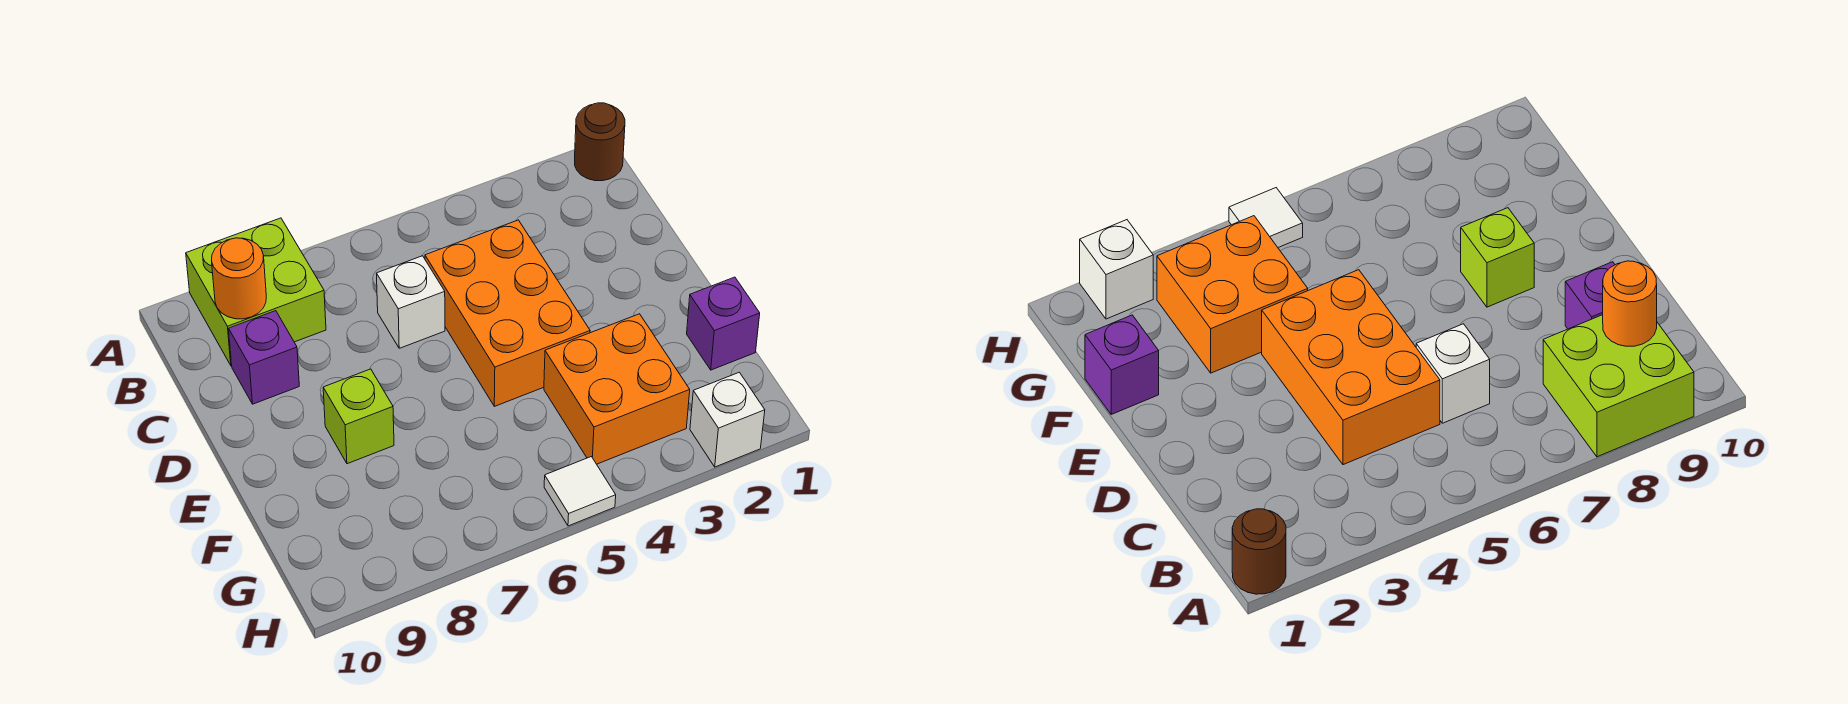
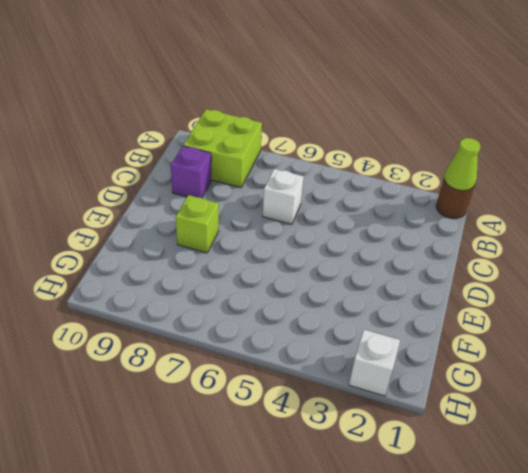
lime cone A1 level 2 -> none
none -> orange brick C4:E5 level 1
none -> purple brick F1 level 1

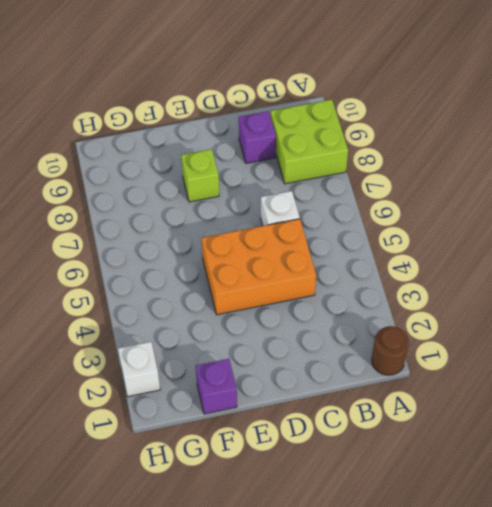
none -> orange brick F3:G4 level 1
none -> white tile H5 level 1

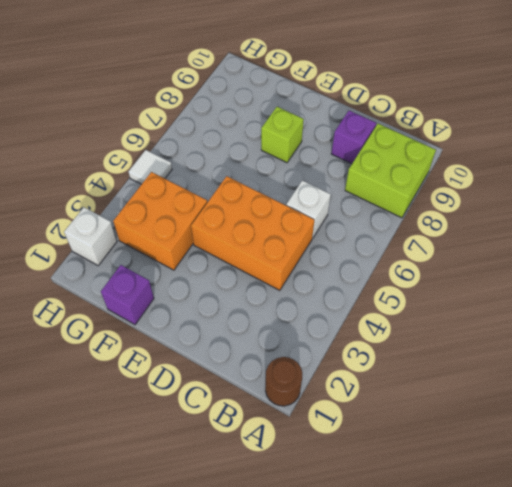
none -> orange round brick B9 level 2

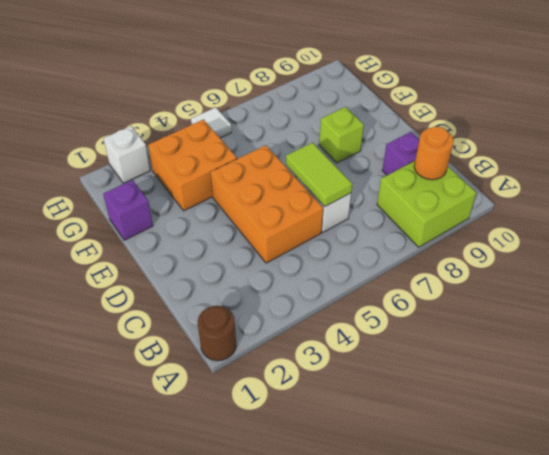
lime tile C6:D6 level 2 -> none

